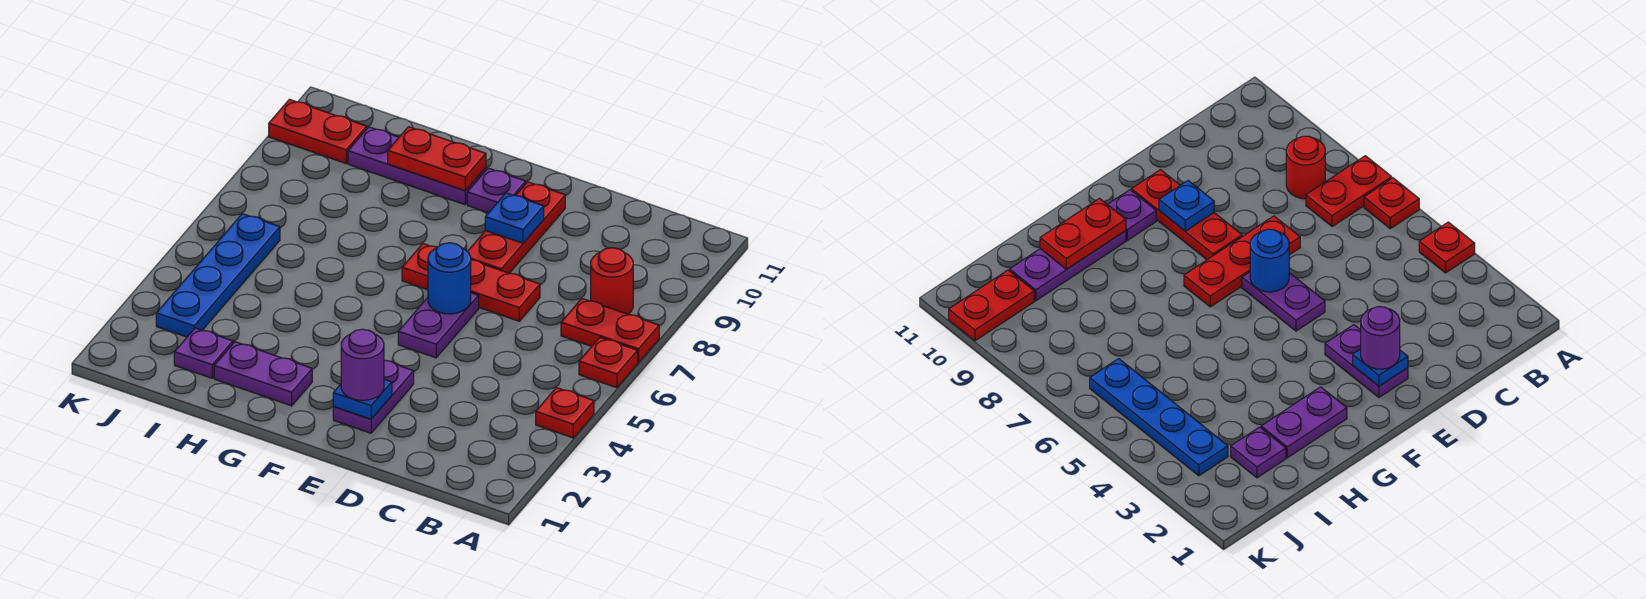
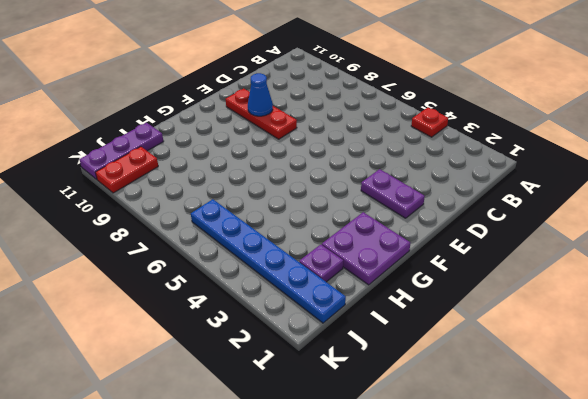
blue cone E9 level 2 -> blue plate E9 level 2
purple plate G1:H2 level 1 -> purple plate G2:H2 level 1
purple plate I11:K11 level 1 -> purple plate G10:I10 level 1
blue plate J1:J6 level 1 -> blue plate J3:J6 level 1
none -> red plate A6 level 1
none -> red plate A7:B7 level 1
none -> red round brick B8 level 1

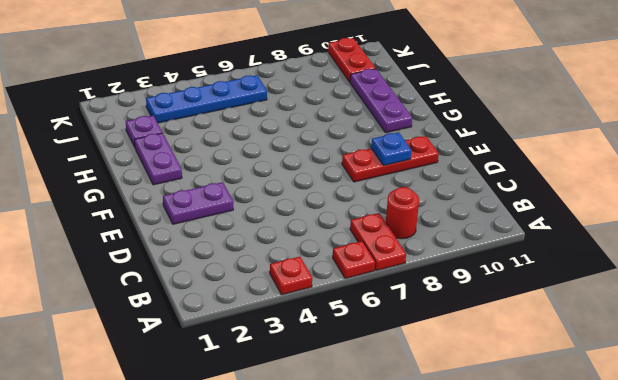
none -> red plate D7:F7 level 1
none -> purple plate E5:E6 level 1
none -> purple plate F10 level 1

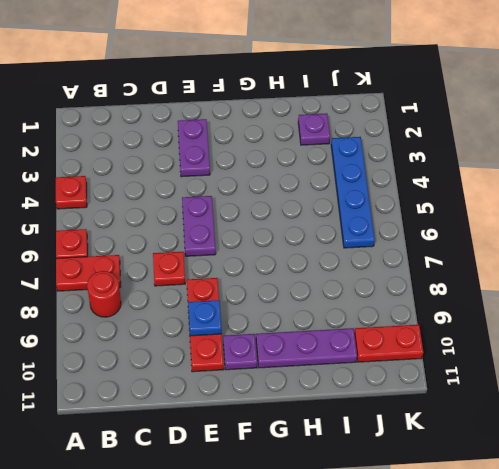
red plate D7 level 1 -> red plate D7:F7 level 1
none -> purple plate G2:H2 level 1
none -> blue plate E2 level 2
none -> blue round brick E6 level 2

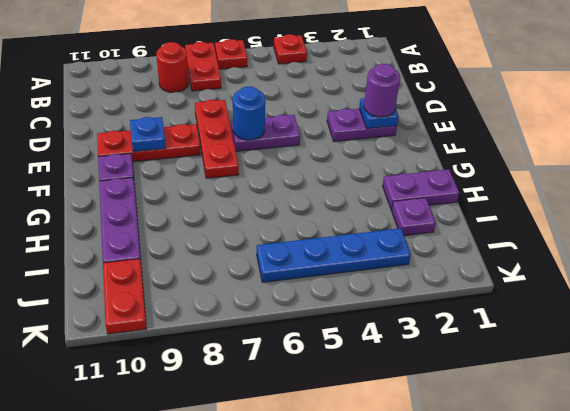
purple plate H1:H2 level 1 -> purple plate G2:H2 level 1
none -> red plate G10:H10 level 2

